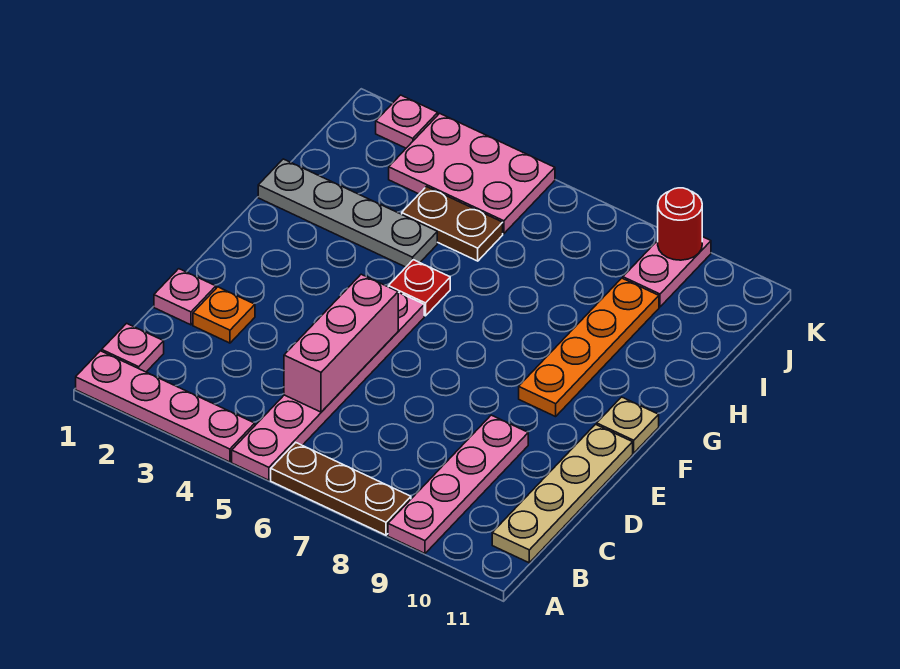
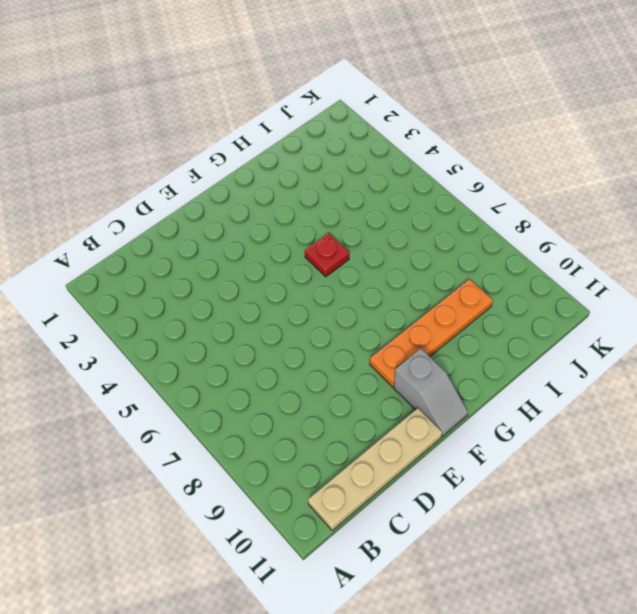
grey slope F10:F11 level 1 top 10 -> tan plate F11 level 1
none -> pink plate A1:A4 level 1
none -> pink plate A5:F5 level 1
none -> brown plate A6:A8 level 1

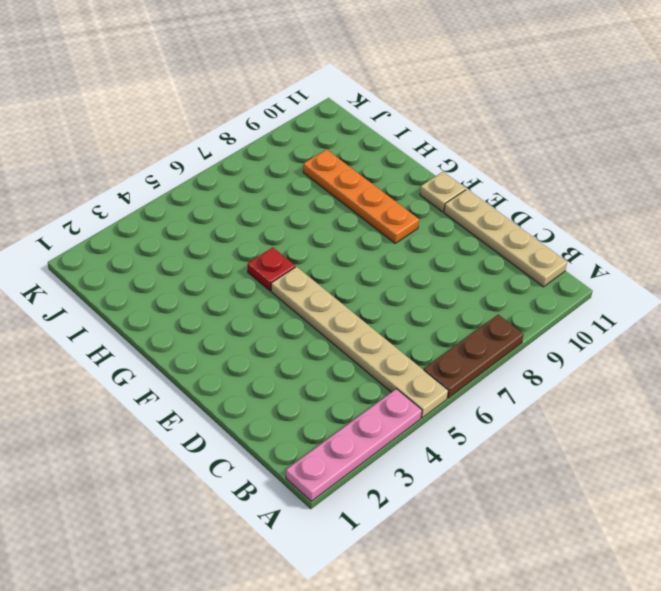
tan plate A5:F5 level 1 -> pink plate A5:F5 level 1
none -> pink plate A9:D9 level 1
none -> pink plate B1 level 1
none -> pink plate D1 level 1

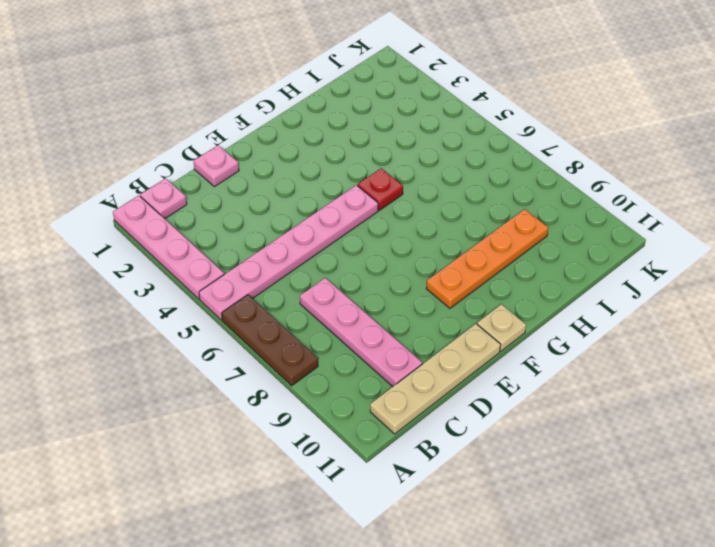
pink plate C7:C10 level 1 -> pink plate A9:D9 level 1
none -> orange plate D2 level 1
none -> grey plate H1:H4 level 1
none -> brown plate I4:I5 level 1

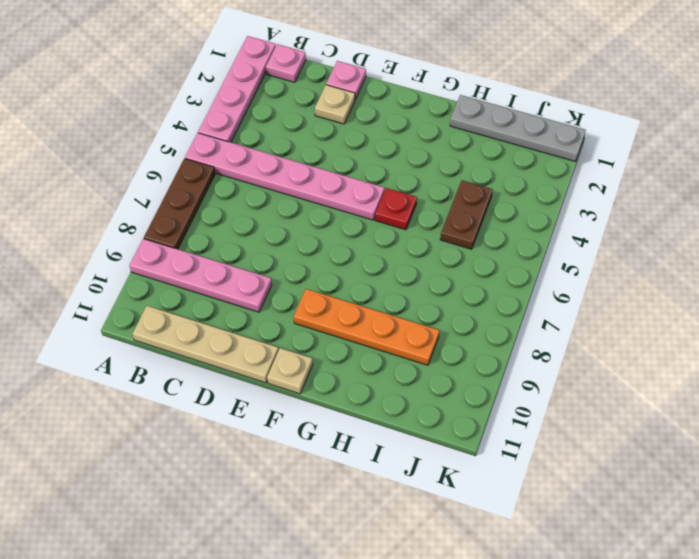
tan plate D2 level 1 -> orange plate D2 level 1
grey plate H1:K1 level 1 -> grey plate H1:H4 level 1
none -> pink plate J3:K5 level 1
none -> pink plate J9:K9 level 1
none -> pink plate K2 level 1

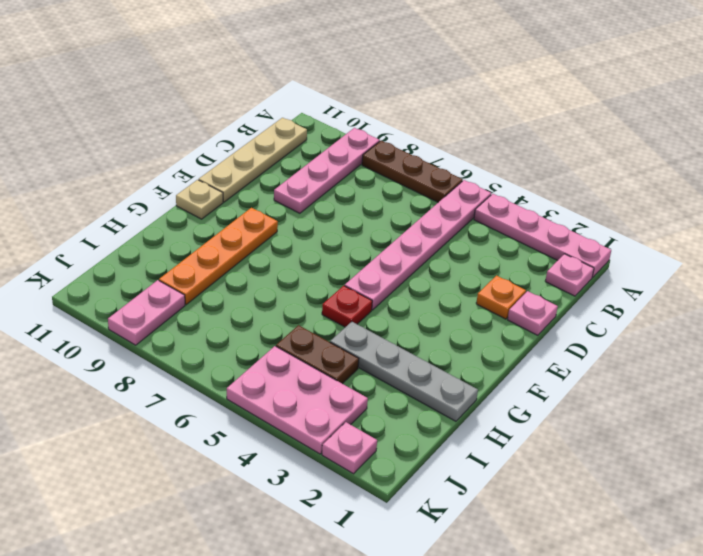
none -> pink brick C5:E5 level 2
none -> red round brick K9 level 2

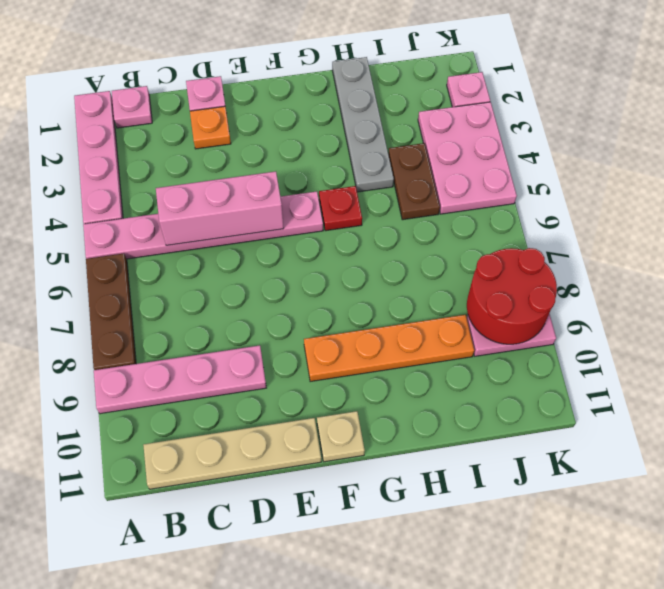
red round brick J8:K9 level 2 -> red round brick K9 level 2

